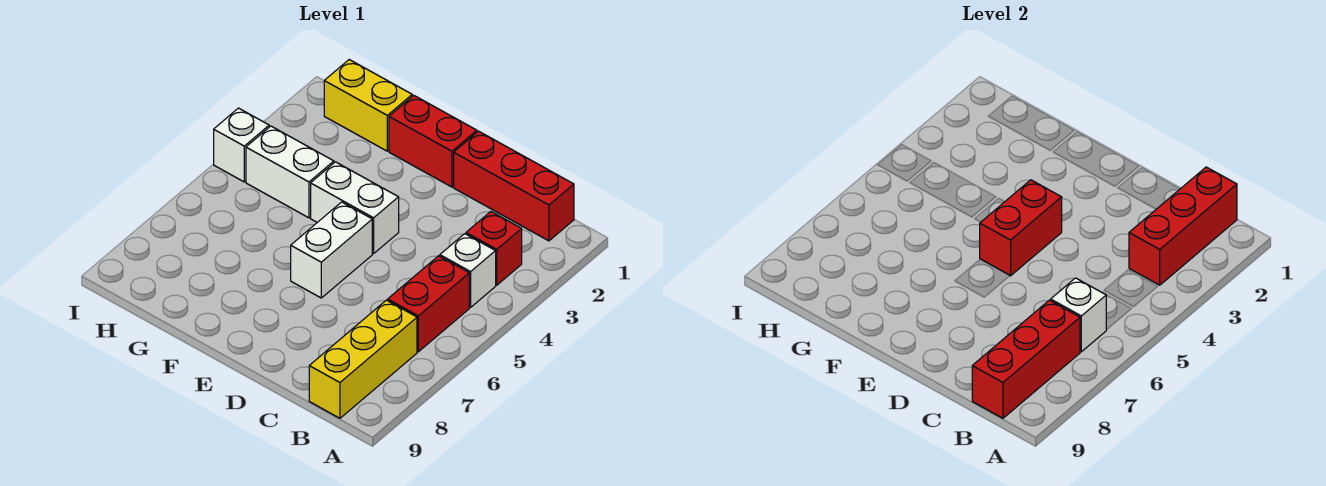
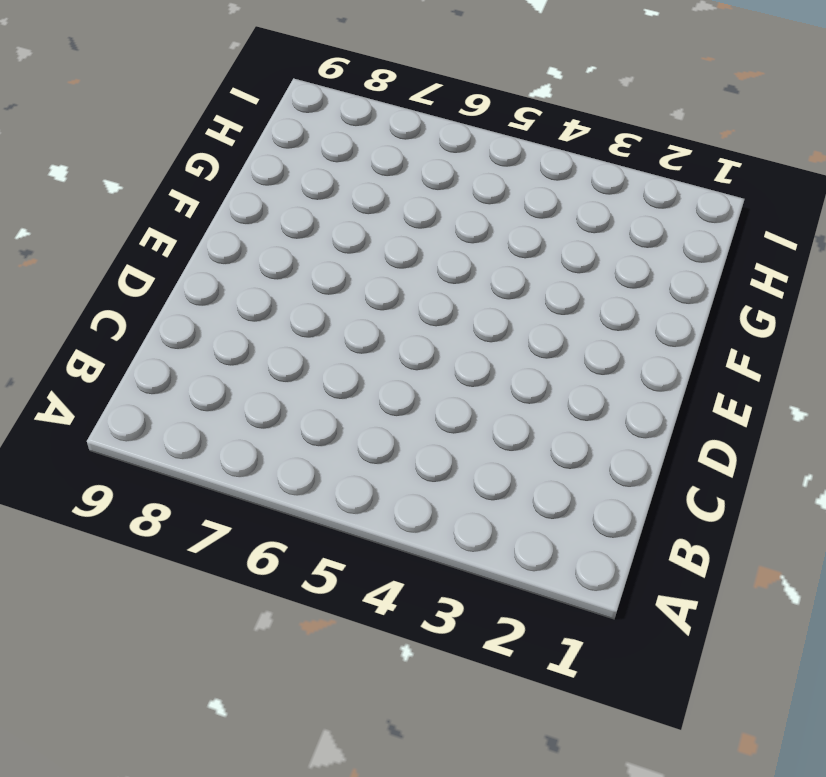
none -> red brick B1:D1 level 1
none -> red brick B3 level 1
none -> white brick B4 level 1

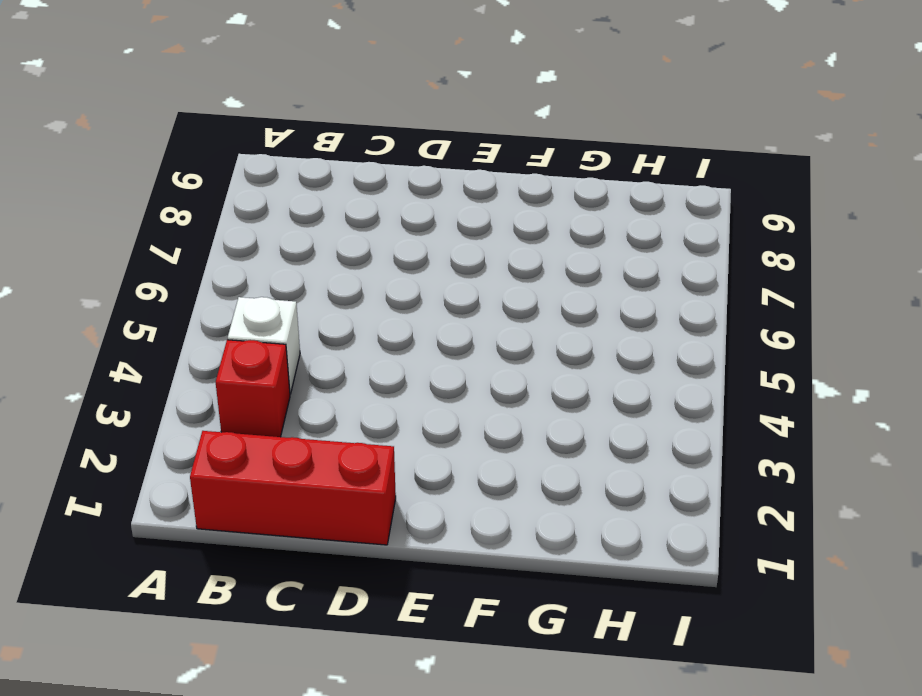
none -> red brick B5:B6 level 1
none -> yellow brick B7:B9 level 1
none -> red brick E1:F1 level 1

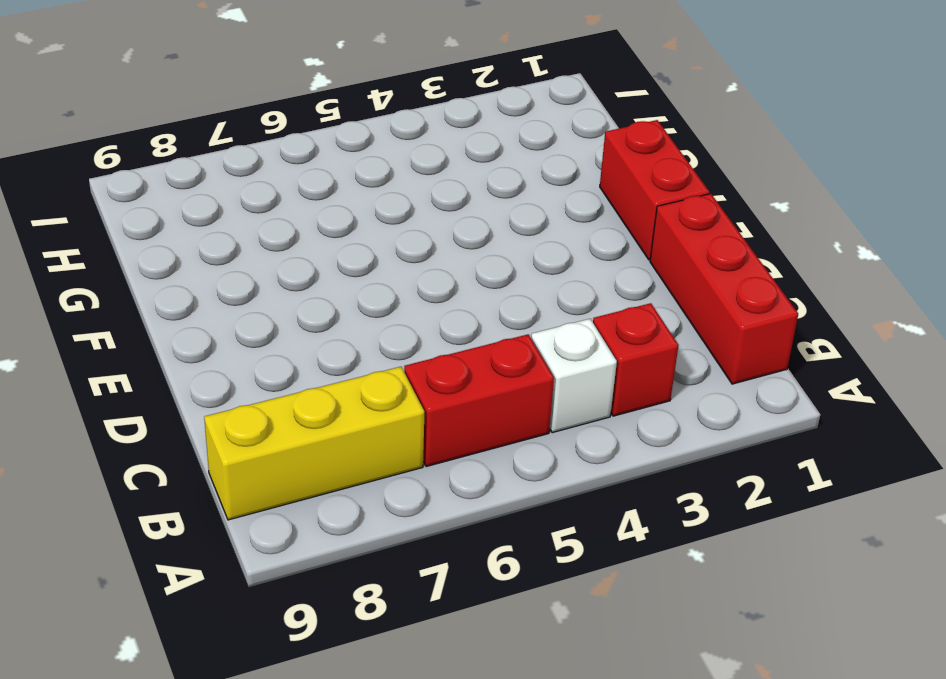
none -> white brick E4:F4 level 1
none -> white brick E5:E6 level 1
none -> yellow brick G1:H1 level 1

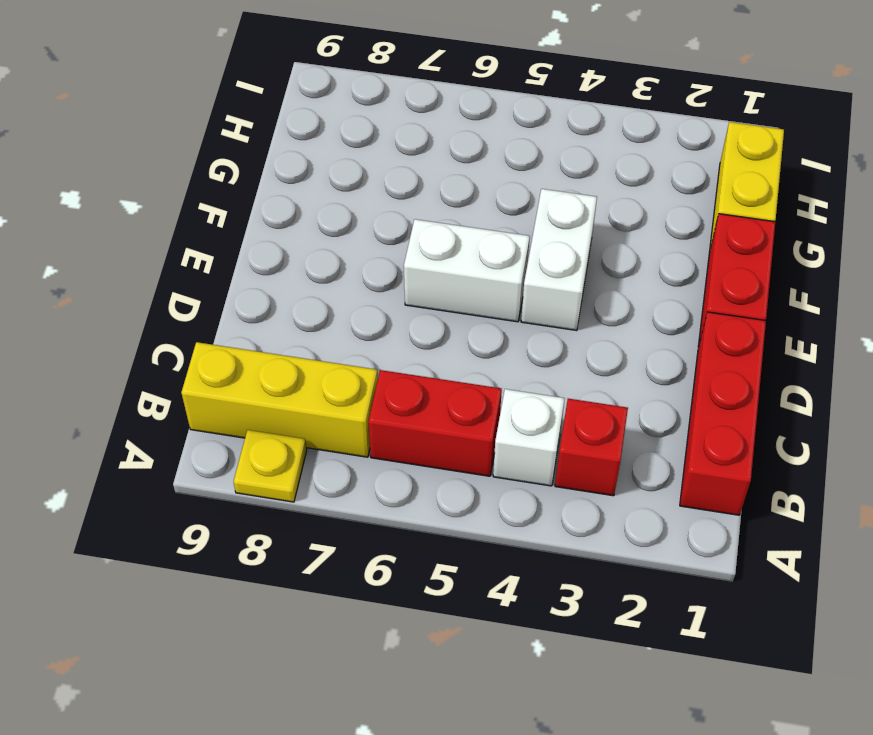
yellow plate A8 level 1 -> none
none -> white brick G4:H4 level 1
none -> white brick I4 level 1
none -> red brick B1:B3 level 2

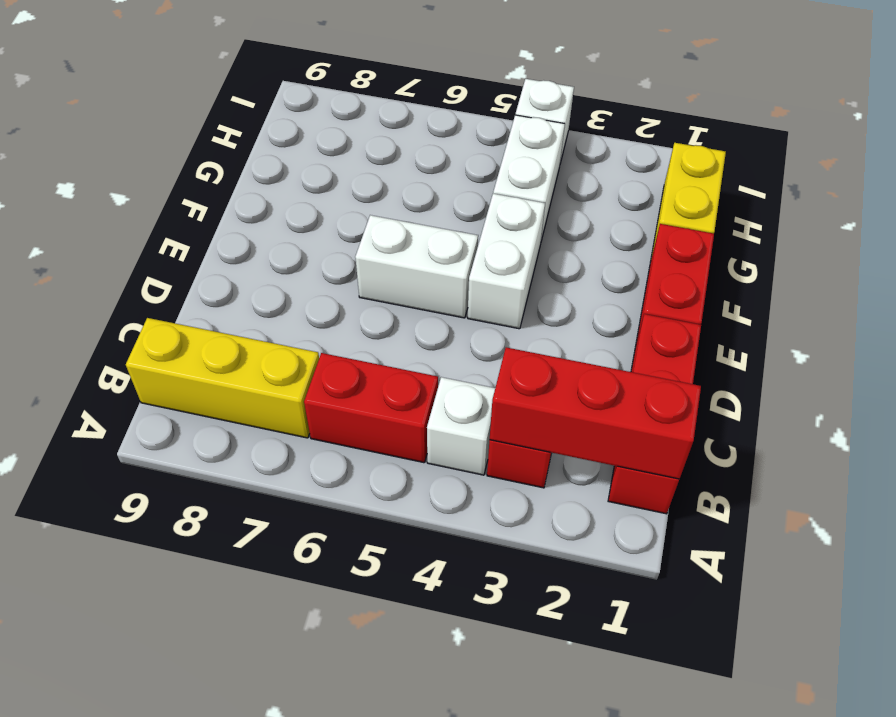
none -> white brick B6 level 2
none -> red brick B7:B9 level 2
none -> red brick E4:E5 level 2

